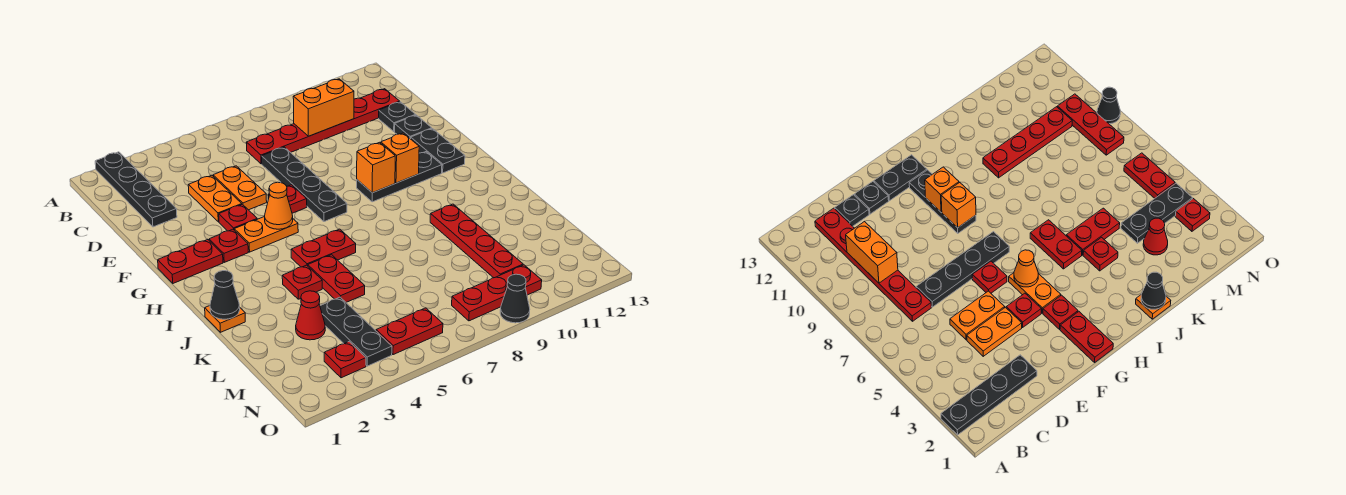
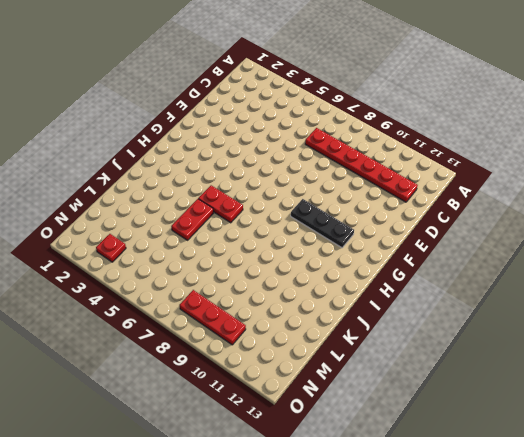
none -> black plate A2:D2 level 1
none -> orange plate D4:E4 level 1
none -> orange plate D5:E5 level 1
none -> black plate D7:G7 level 1

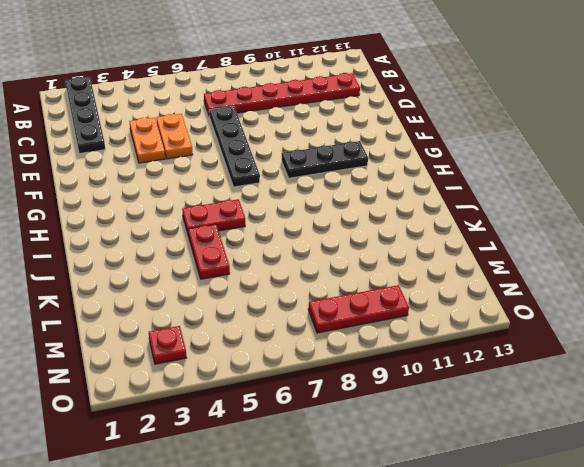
none -> black plate D12 level 1
none -> black plate E12 level 1
none -> red plate F4 level 1
none -> red plate F6 level 1

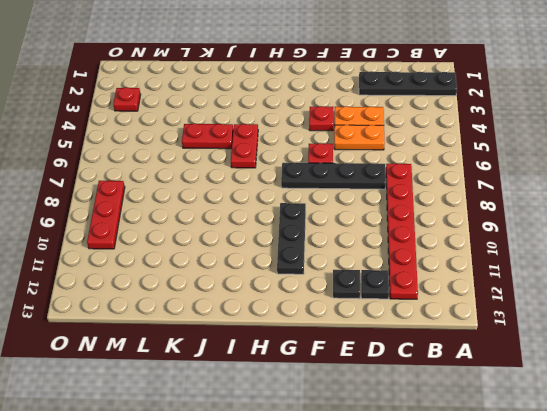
none -> black plate F12:G12 level 1
none -> red plate G1:G2 level 1
none -> red plate G3 level 1
none -> orange plate G4:G5 level 1

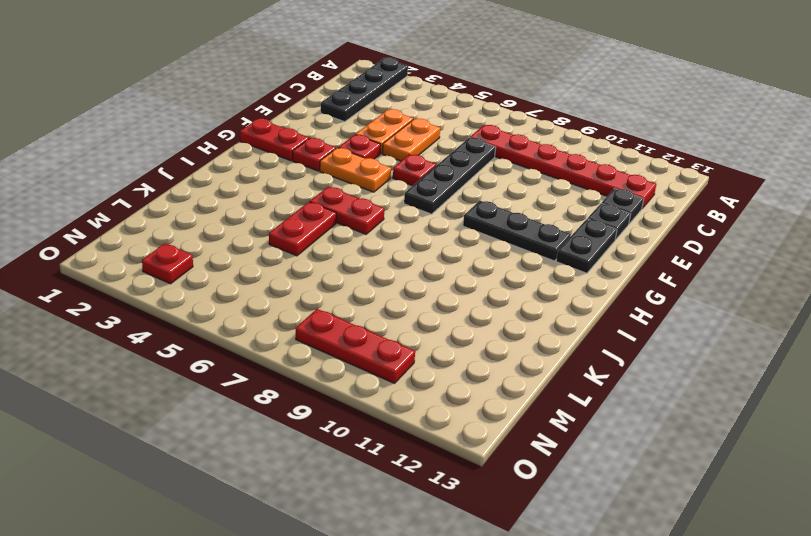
none -> orange plate J1 level 1
none -> red plate J4 level 1
none -> red plate J10:M10 level 1
none -> red cone L3 level 1

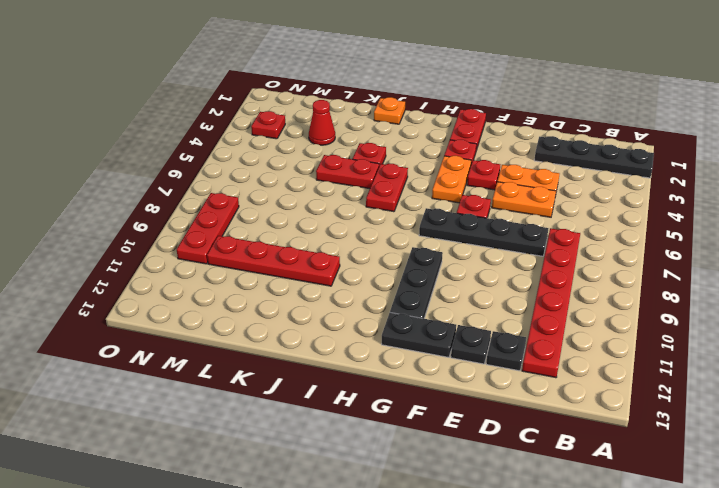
none -> black plate L4:N4 level 1
none -> red plate N5:N6 level 1
none -> black cone O9 level 1
none -> orange brick C9:C10 level 2

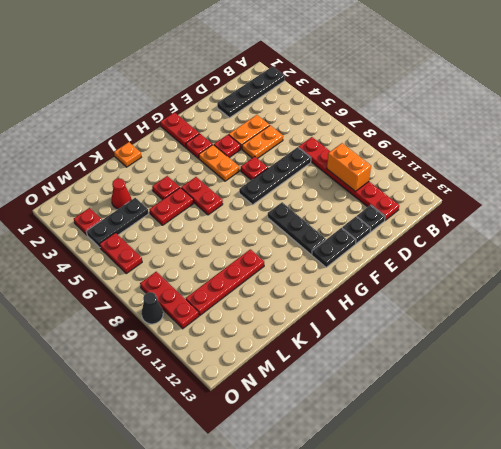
none -> orange cone G5 level 2
none -> orange brick G9 level 2
none -> orange brick G10 level 2
none -> black cone J1 level 2

